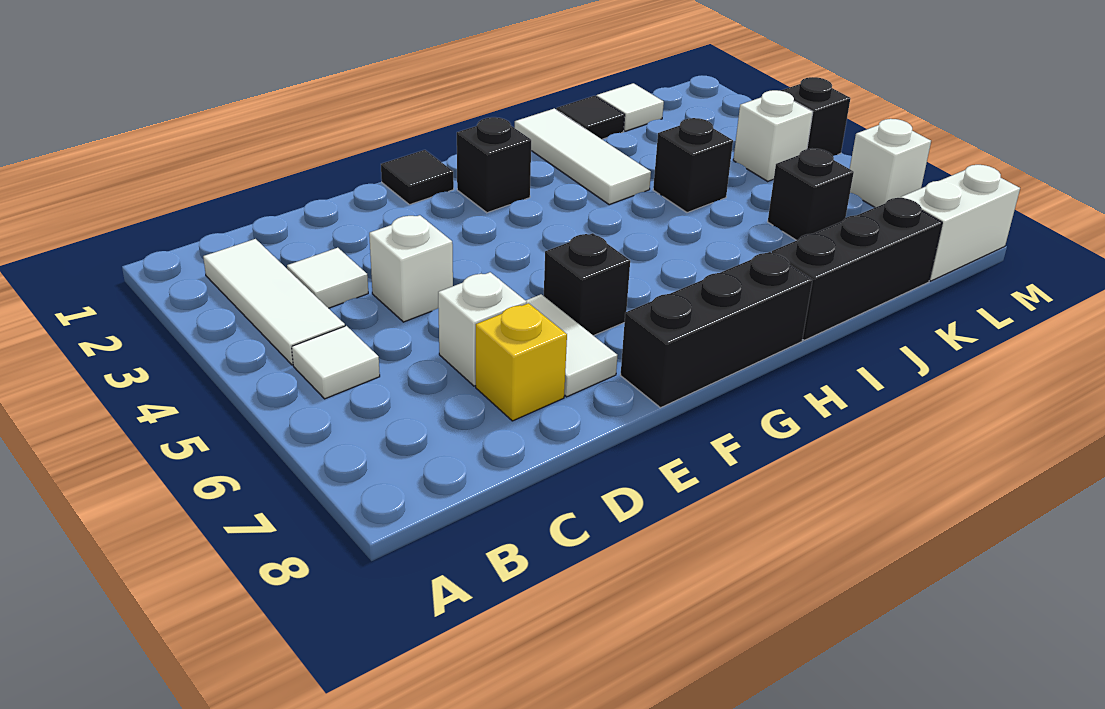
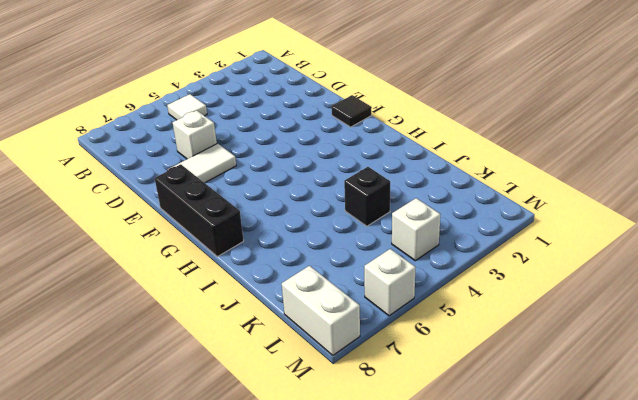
none -> white tile B2:B4 level 1
none -> white tile C3 level 1
none -> white brick D4 level 1

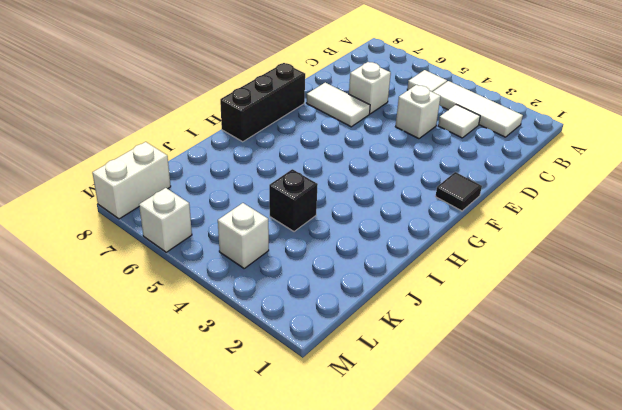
none -> yellow brick D7 level 1
none -> black brick F6 level 1
none -> black brick G2 level 1

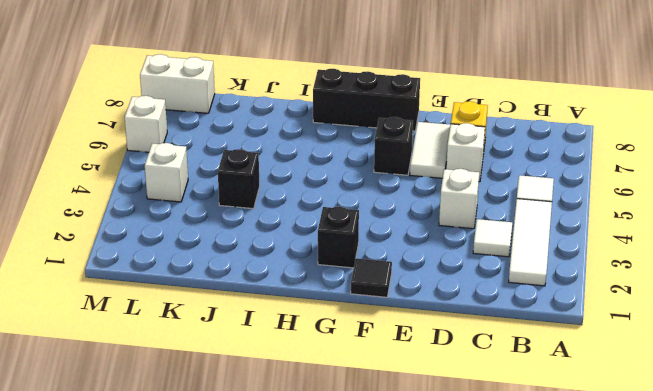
none -> white tile I1:I3 level 1
none -> black brick I8:K8 level 1
none -> black tile J1 level 1

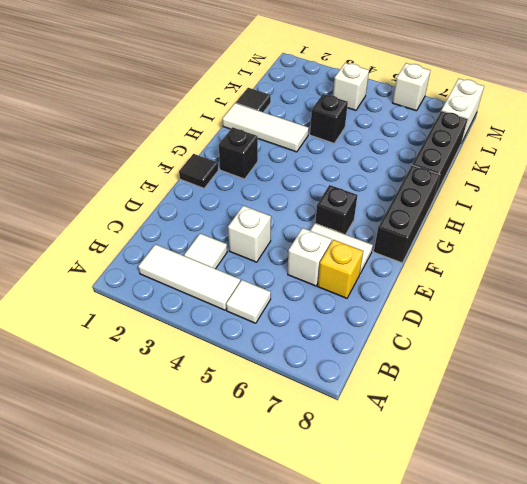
none -> white tile K1 level 1
none -> black brick K6 level 1
none -> black brick M4 level 1

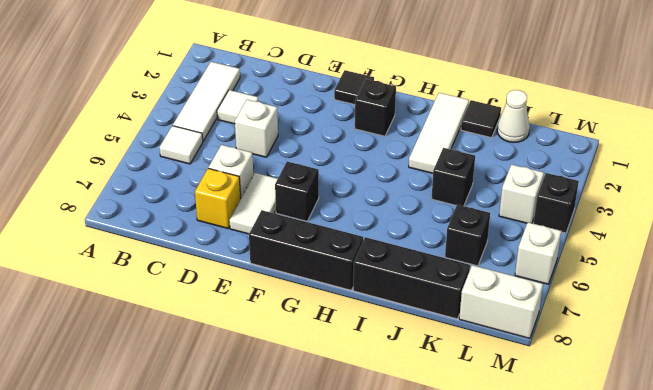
white cone K1 level 1 -> white tile K1 level 1

